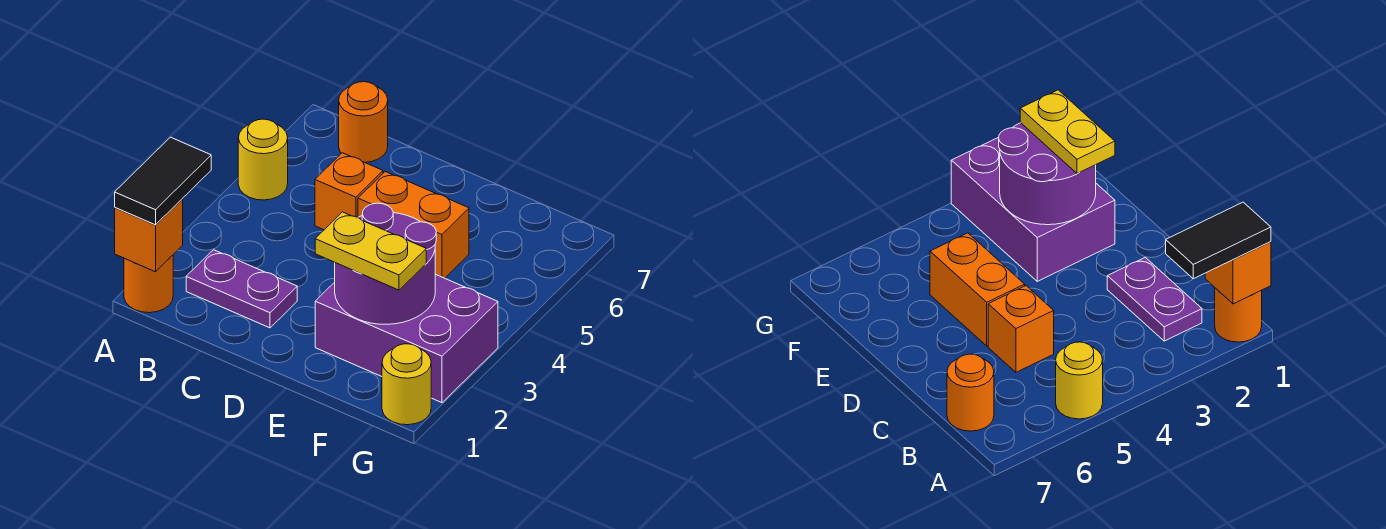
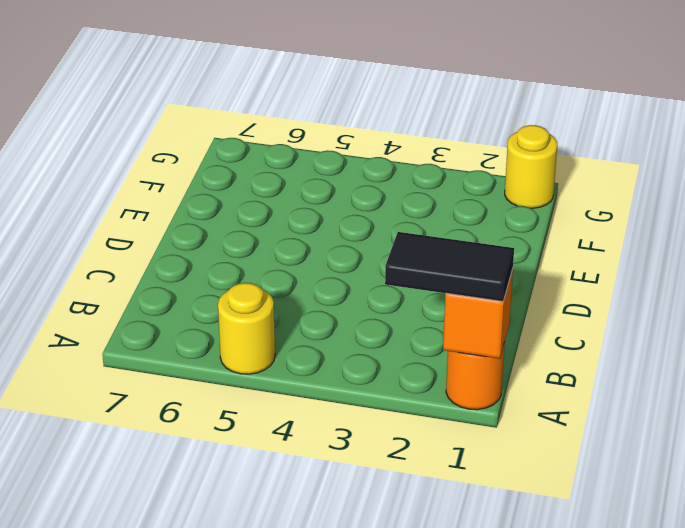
none -> purple plate B2:C2 level 1
none -> orange round brick B7 level 1
none -> orange brick C5 level 1

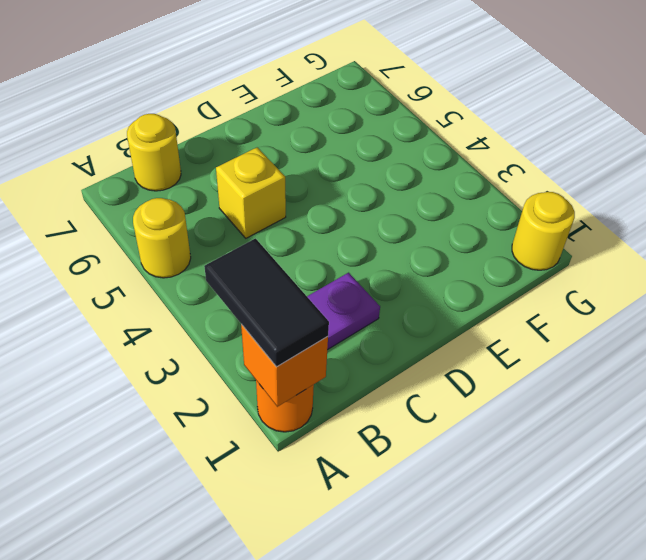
yellow round brick B7 level 1 -> orange round brick B7 level 1
yellow brick C5 level 1 -> orange brick C5 level 1
none -> orange brick D5:E5 level 1
none -> purple brick E2:G3 level 1
none -> purple round brick E2:F3 level 2

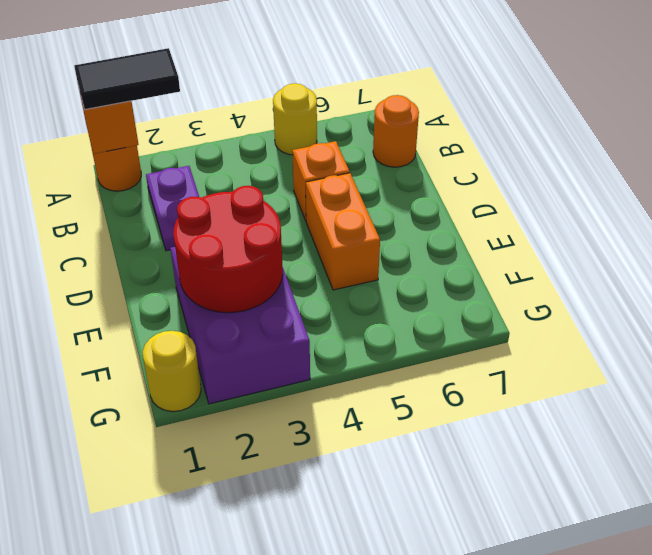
red round brick E2:F3 level 2 -> purple round brick E2:F3 level 2
none -> yellow plate E2:F2 level 3

